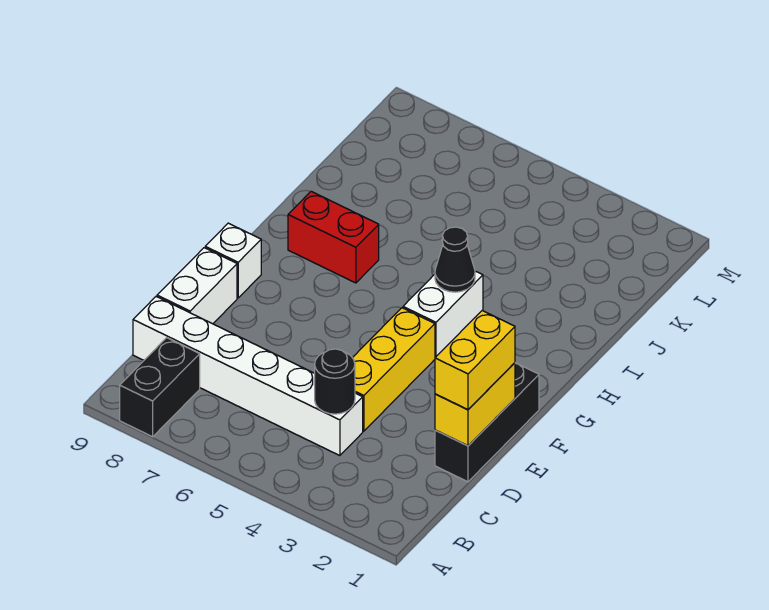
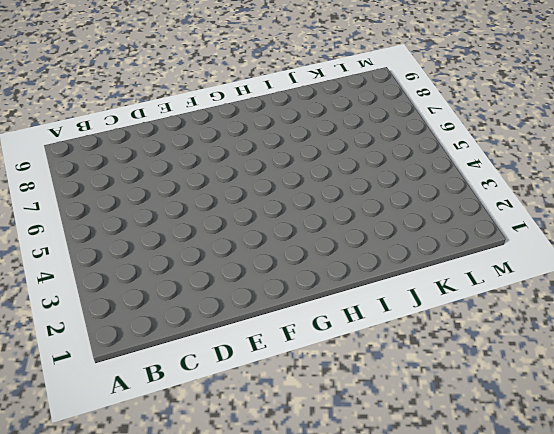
none -> black brick A8:B8 level 1
none -> white brick C4:C9 level 1
none -> black brick D1:F1 level 1

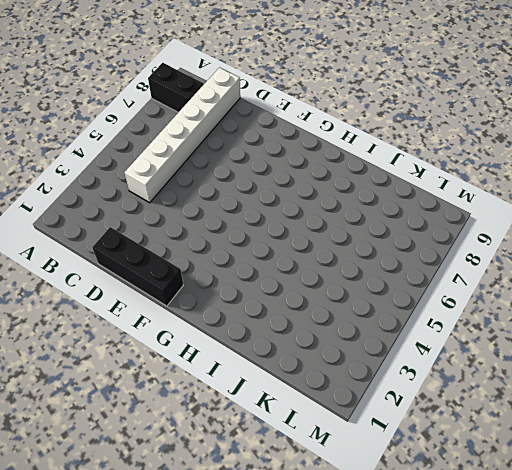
none -> yellow brick D4:F4 level 1
none -> white brick D9:E9 level 1
none -> white brick F9 level 1

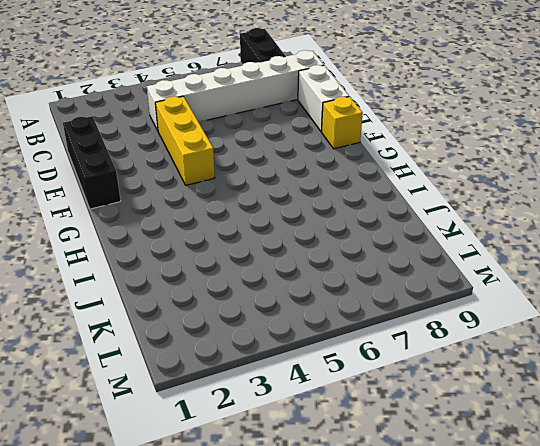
yellow brick F9 level 1 -> white brick F9 level 1
none -> white brick G4:H4 level 1
none -> red brick H7:H8 level 1
none -> black round brick C4 level 2

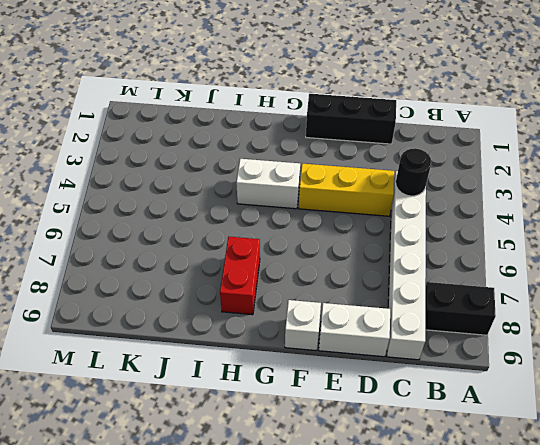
none -> yellow brick D1:E1 level 2
none -> black cone H4 level 2
none -> yellow brick D1:E1 level 3

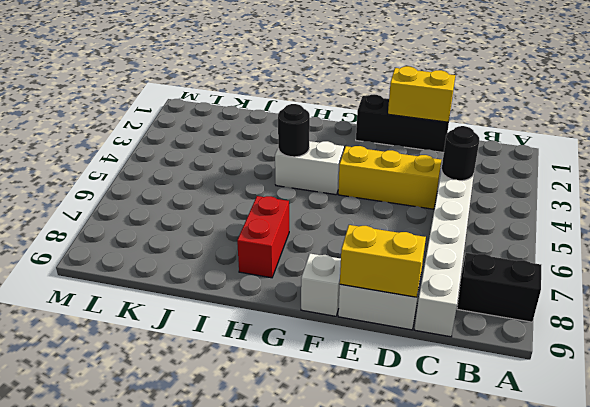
yellow brick D9:E9 level 2 -> yellow brick D1:E1 level 3
black round brick H4 level 2 -> black cone H4 level 2

